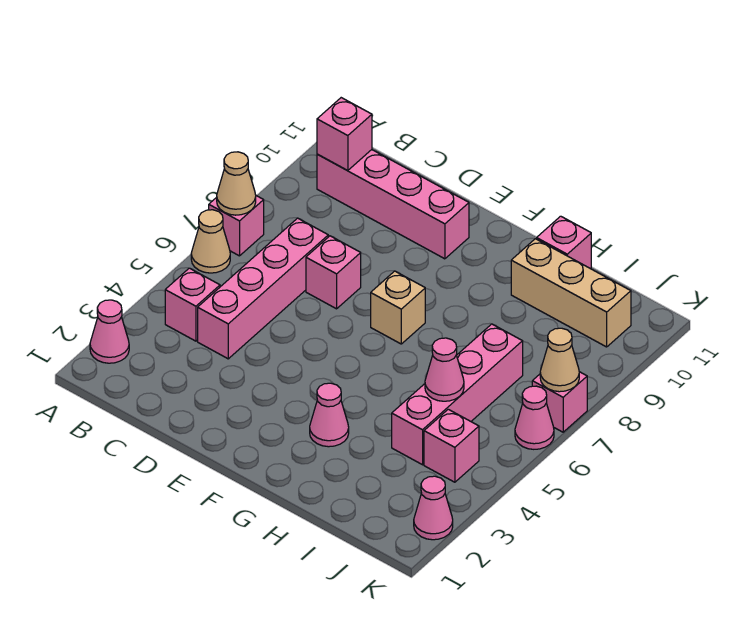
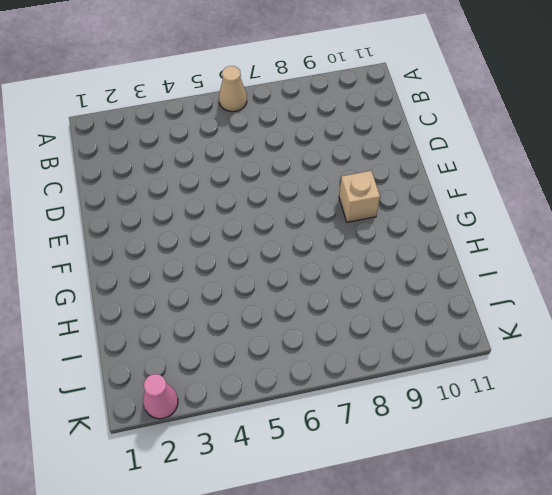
tan brick F9 level 1 -> tan brick F7 level 1
none -> pink cone A2 level 1
none -> pink brick A7 level 1
none -> pink brick B4 level 1

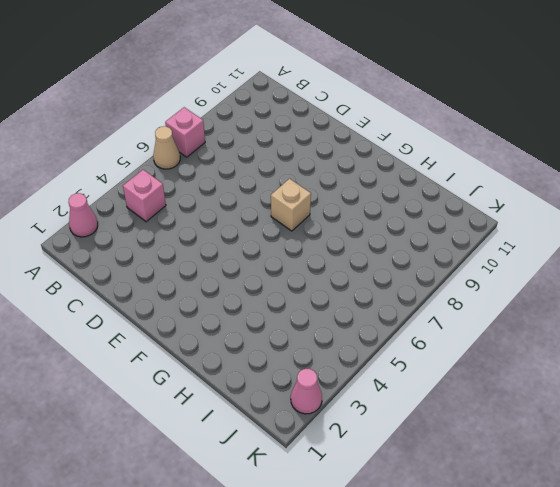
none -> pink brick B10:E10 level 1
none -> pink brick C4:C7 level 1
none -> pink brick D7 level 1

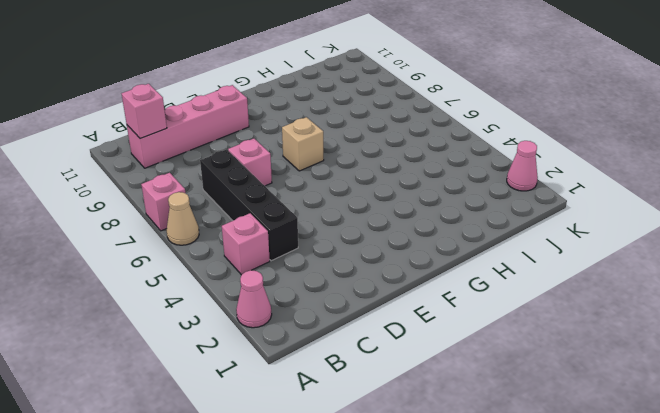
black brick C4:C7 level 1 -> pink brick C4:C7 level 1
none -> pink cone G3 level 1
none -> tan brick H10:J10 level 1
none -> pink brick H11 level 1

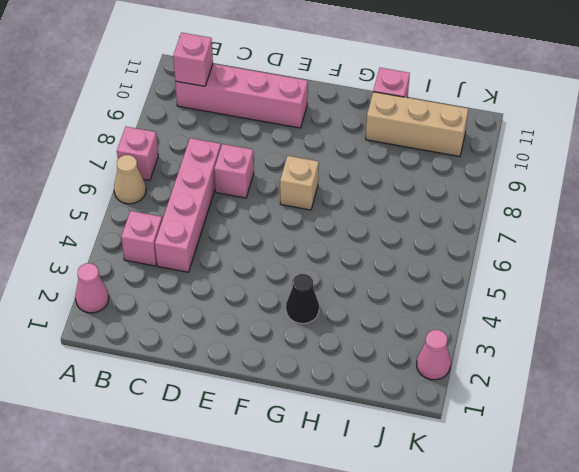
black cone G3 level 1 -> pink cone G3 level 1
none -> pink brick I4:I7 level 1
none -> pink brick J4 level 1
none -> pink cone K6 level 1

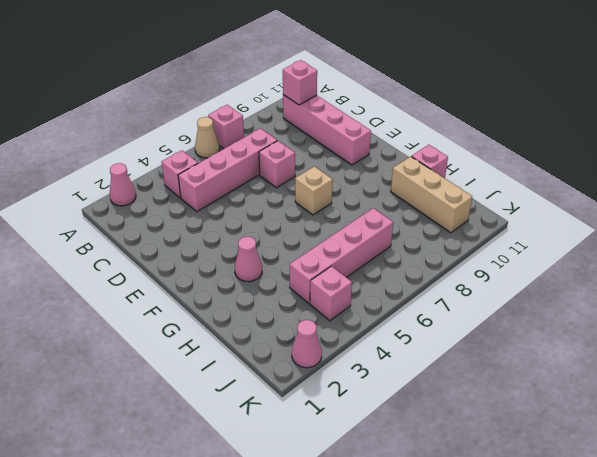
none -> pink cone K6 level 1
none -> pink brick K7 level 1
none -> tan cone A7 level 2

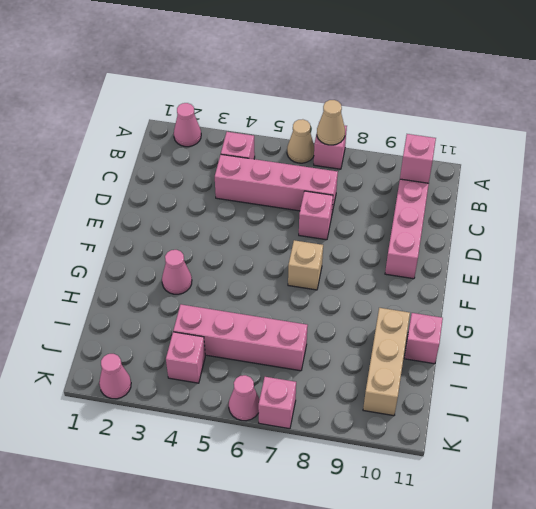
none -> pink cone I5 level 2
none -> tan cone K7 level 2

